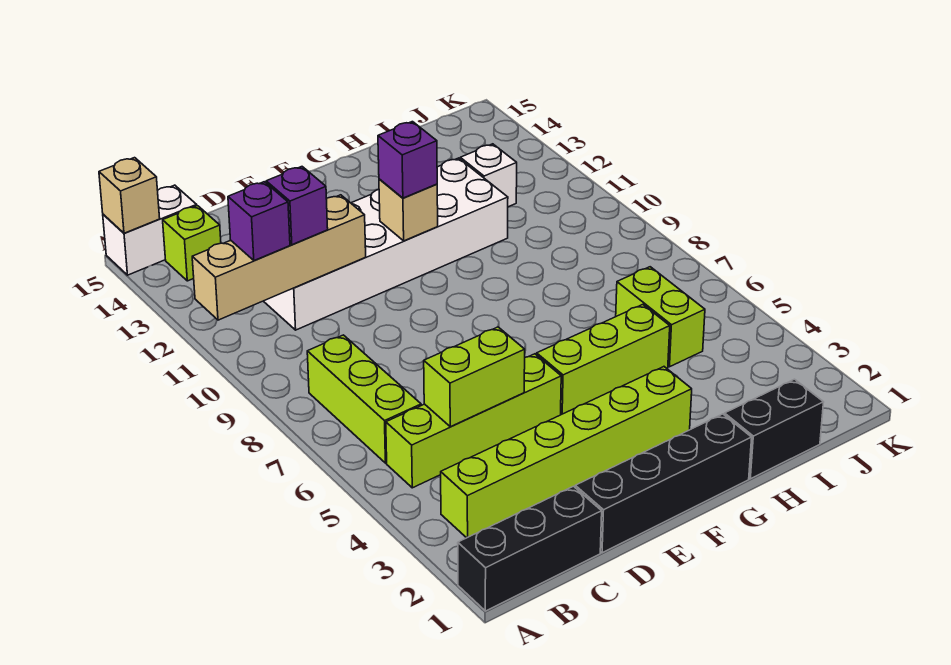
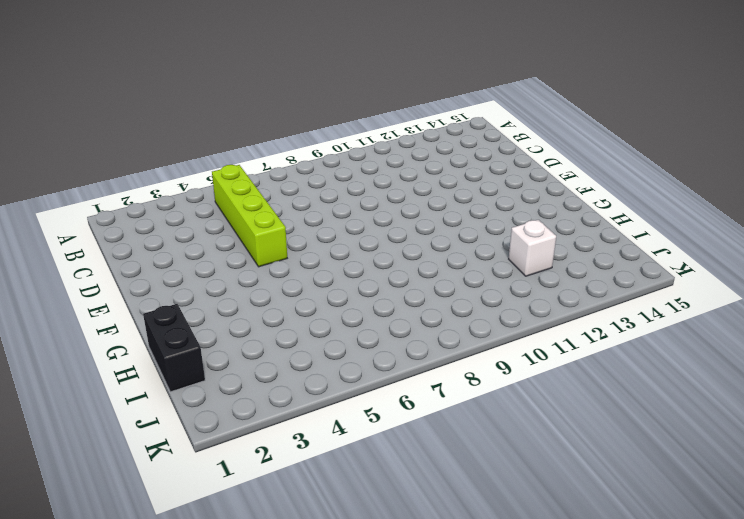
none -> black brick A1:C1 level 1
none -> white brick A15:B15 level 1
none -> lime brick B3:G3 level 1

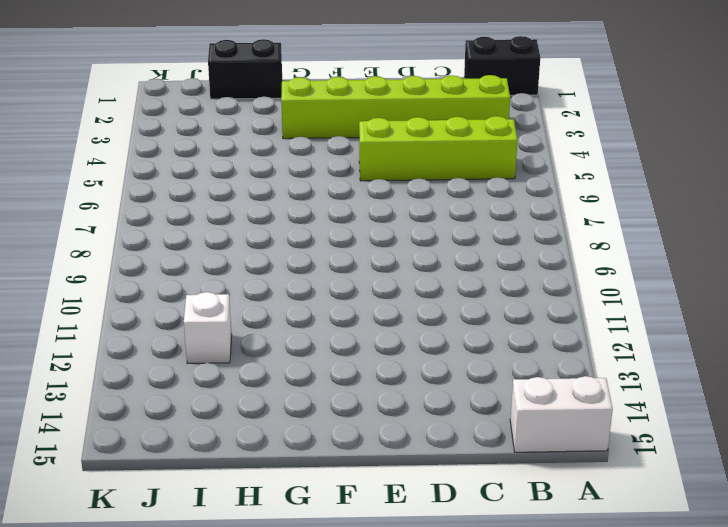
black brick A1:B1 level 1 -> black brick A1:C1 level 1
none -> lime brick B6:B8 level 1
none -> lime brick B14 level 1
none -> white brick C11:H12 level 1

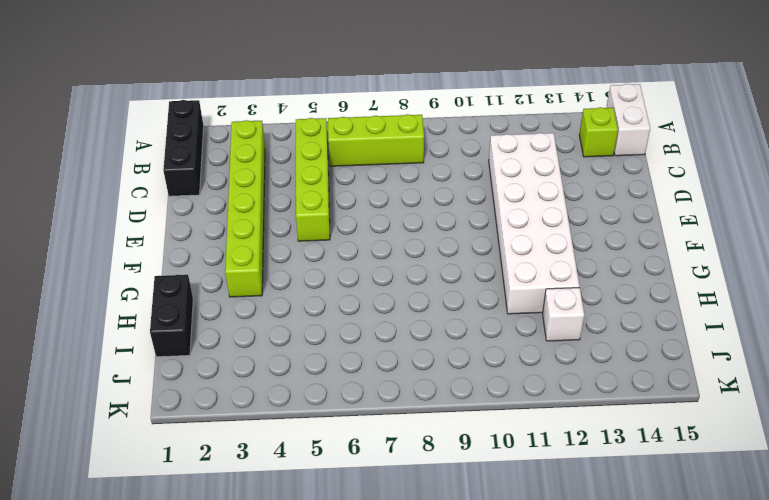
none -> black brick D1:G1 level 1
none -> lime brick F5:H5 level 1
none -> lime brick I5:I6 level 1

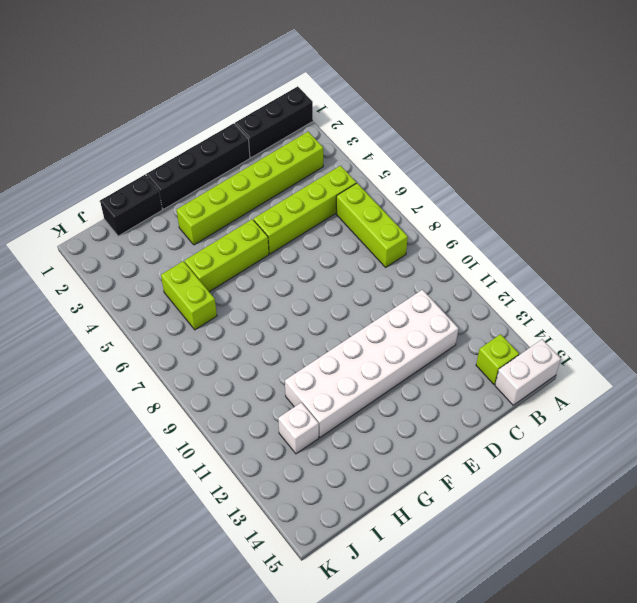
none -> tan brick A11:D11 level 2
none -> tan brick A15 level 2
none -> lime brick C5:D5 level 2

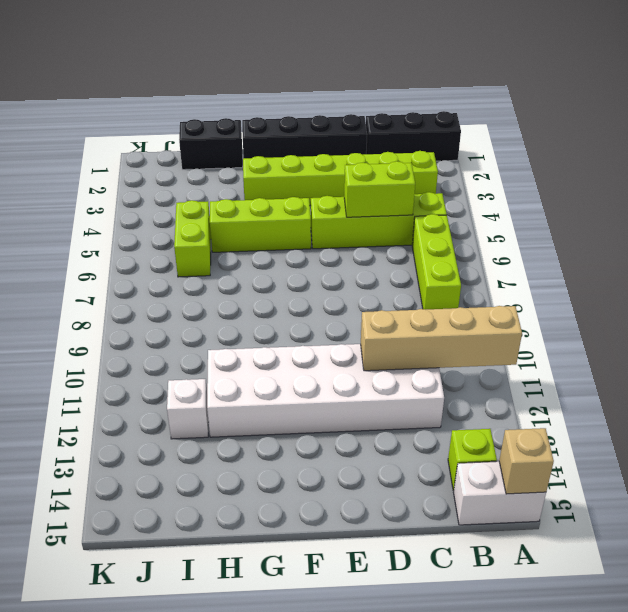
none -> tan brick F11 level 2
none -> purple brick B11 level 3
none -> purple brick C11 level 3

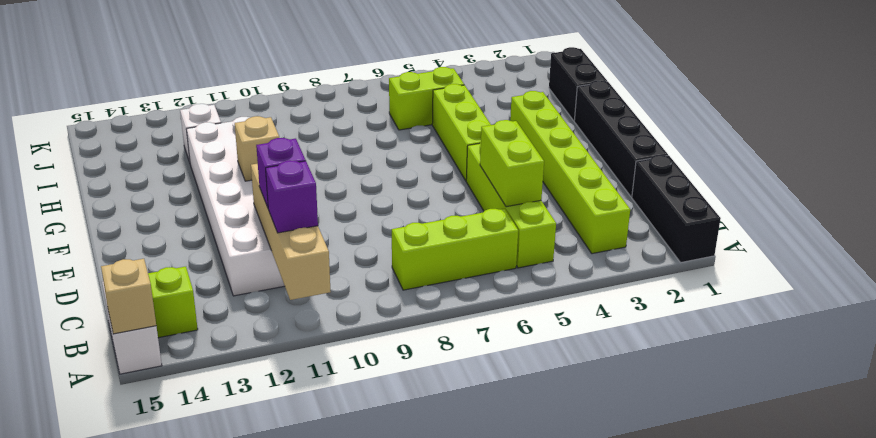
none -> purple brick F11 level 3

